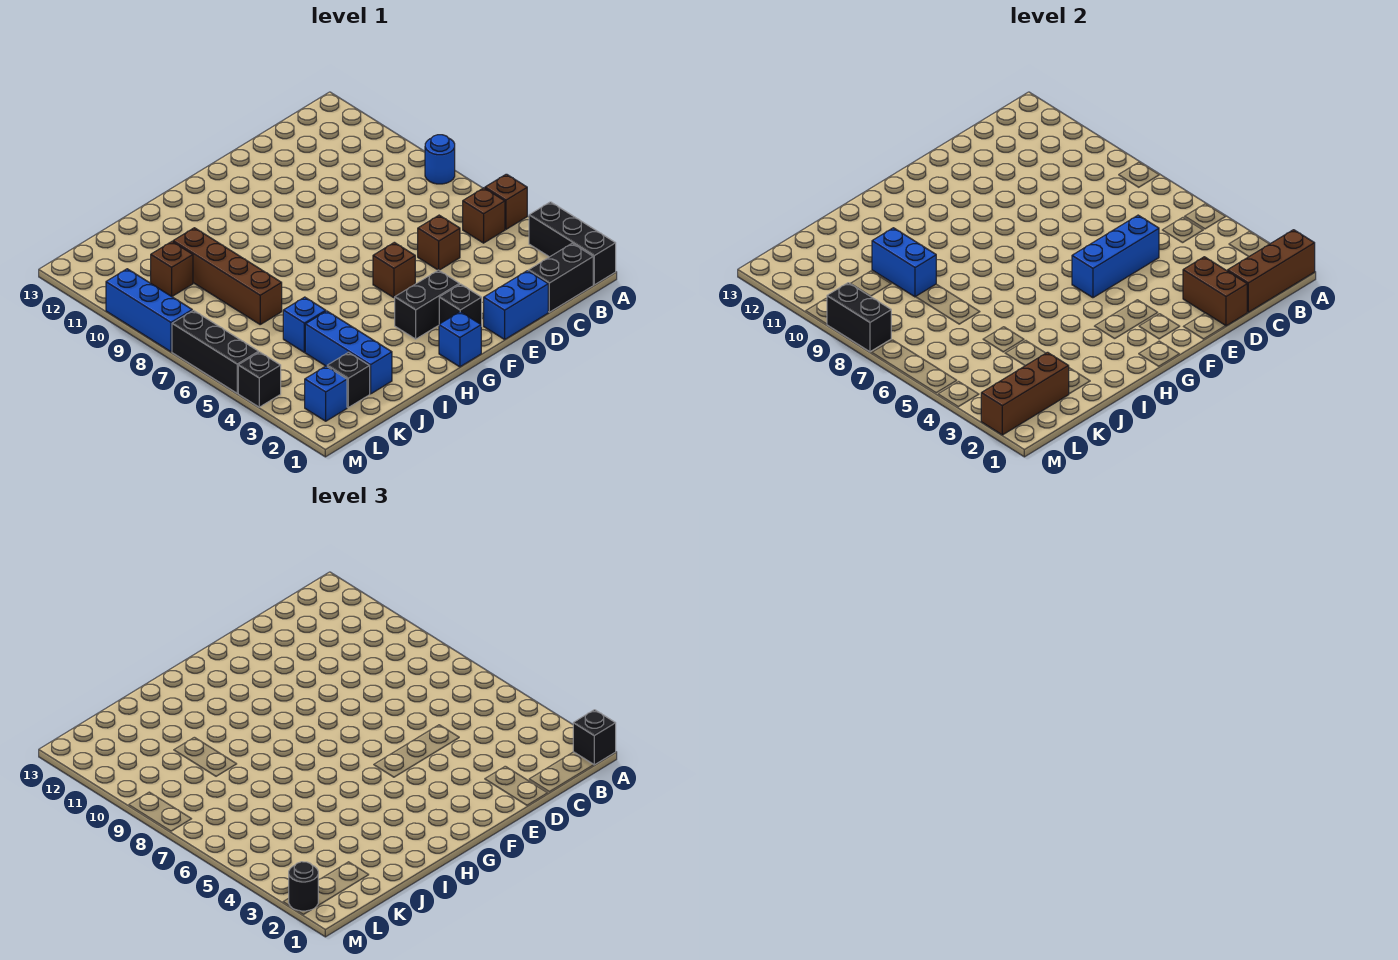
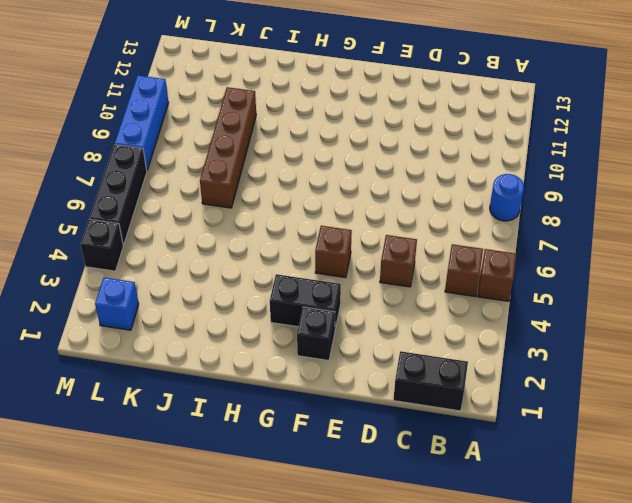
none -> black brick A1:A3 level 1
none -> blue brick D1:E1 level 1
none -> blue brick G1 level 1

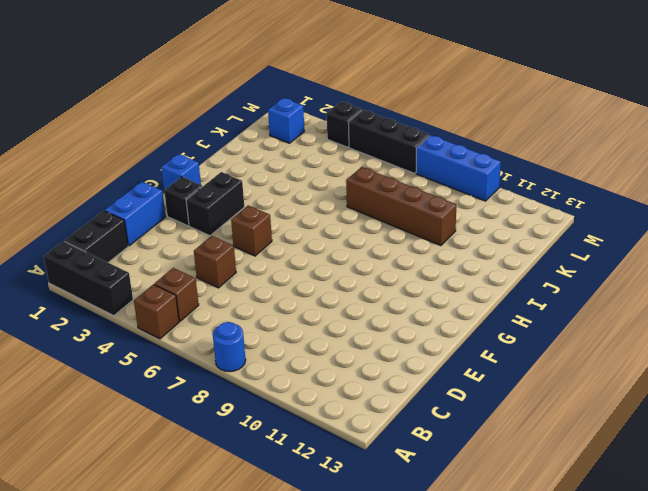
none -> blue brick J2:J4 level 1
none -> blue brick J5 level 1
none -> black brick K2 level 1

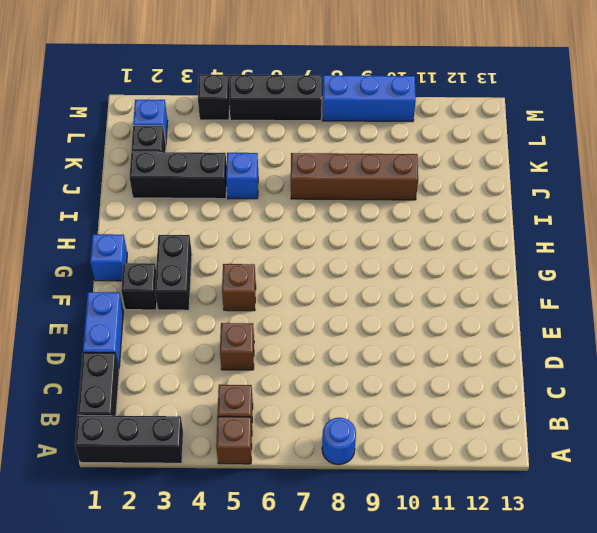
black brick J2:J4 level 1 -> blue brick J2:J4 level 1
none -> brown brick K10 level 1
none -> brown brick A1:C1 level 2
none -> brown brick D1:D2 level 2

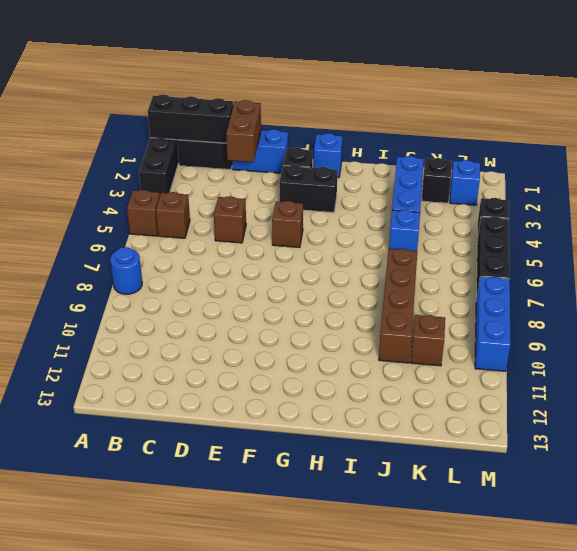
black brick A1:C1 level 2 -> brown brick A1:C1 level 2
none -> blue brick D5:F5 level 2
none -> blue brick J9:J10 level 2
none -> brown brick K2:M2 level 2

